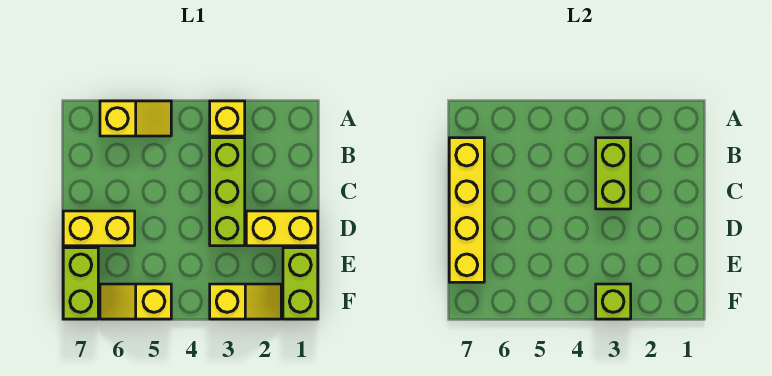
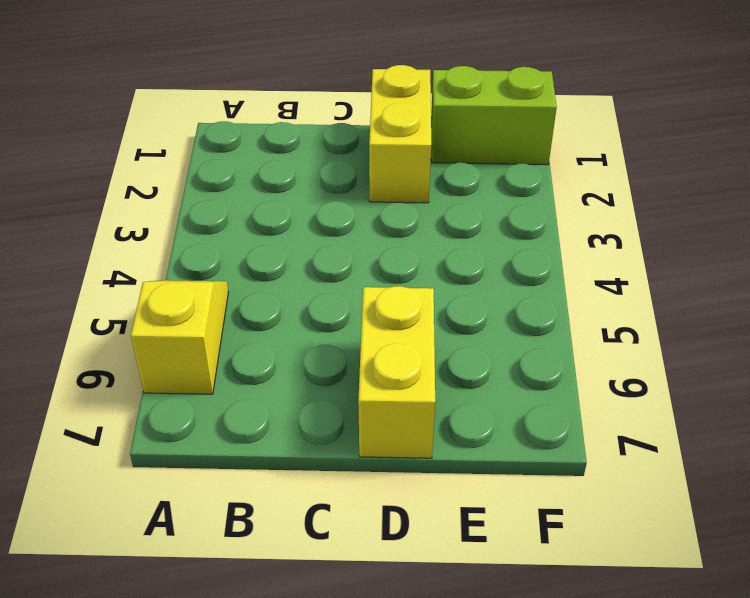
none -> yellow brick A3 level 1
none -> lime brick B3:D3 level 1
none -> lime brick E7:F7 level 1

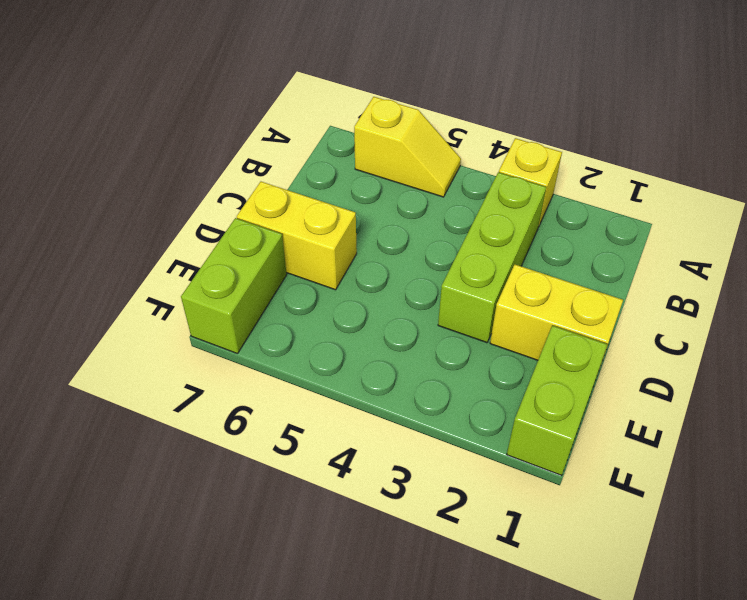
none -> yellow slope F2:F3 level 1 top 3
none -> yellow slope F5:F6 level 1 top 5
none -> lime brick B3:C3 level 2

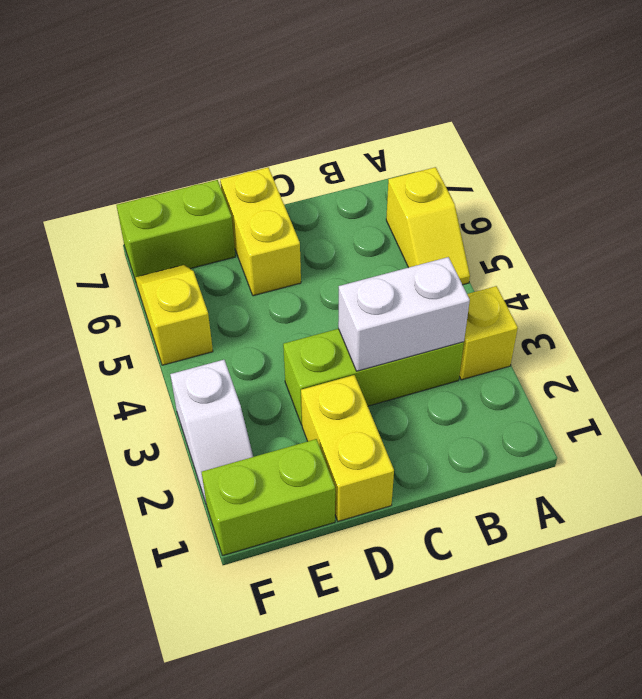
white brick B3:C3 level 2 -> lime brick B3:C3 level 2
white slope F2:F3 level 1 top 3 -> yellow slope F2:F3 level 1 top 3
none -> yellow brick B7:E7 level 2
none -> lime brick F3 level 2

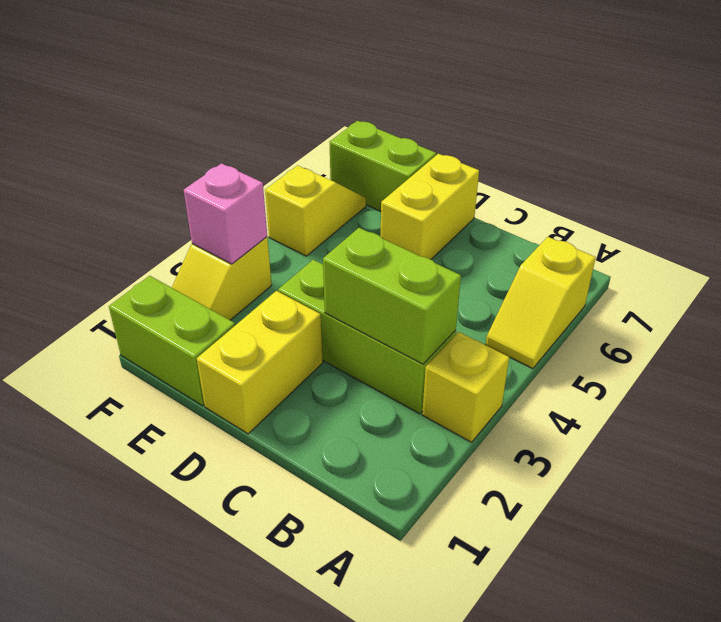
pink brick F3 level 2 -> lime brick F3 level 2
none -> yellow brick B7:E7 level 2

